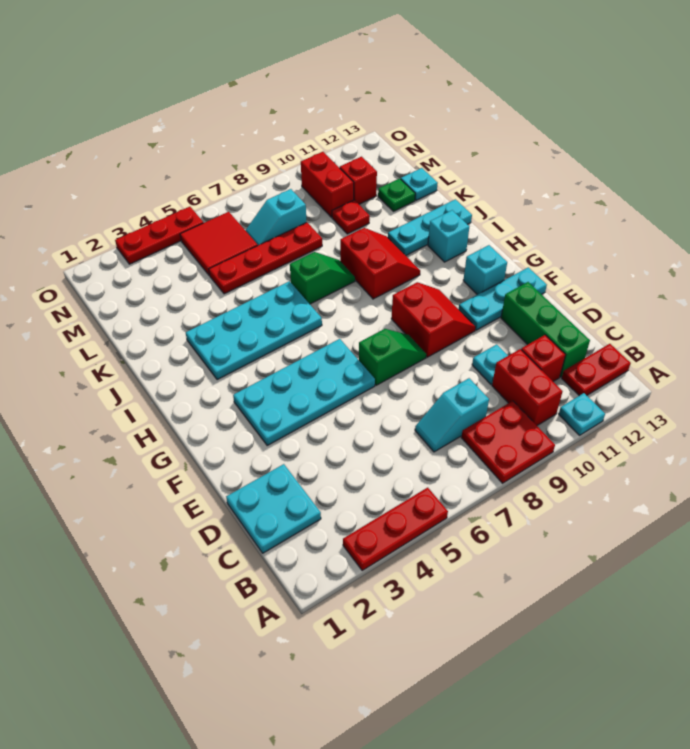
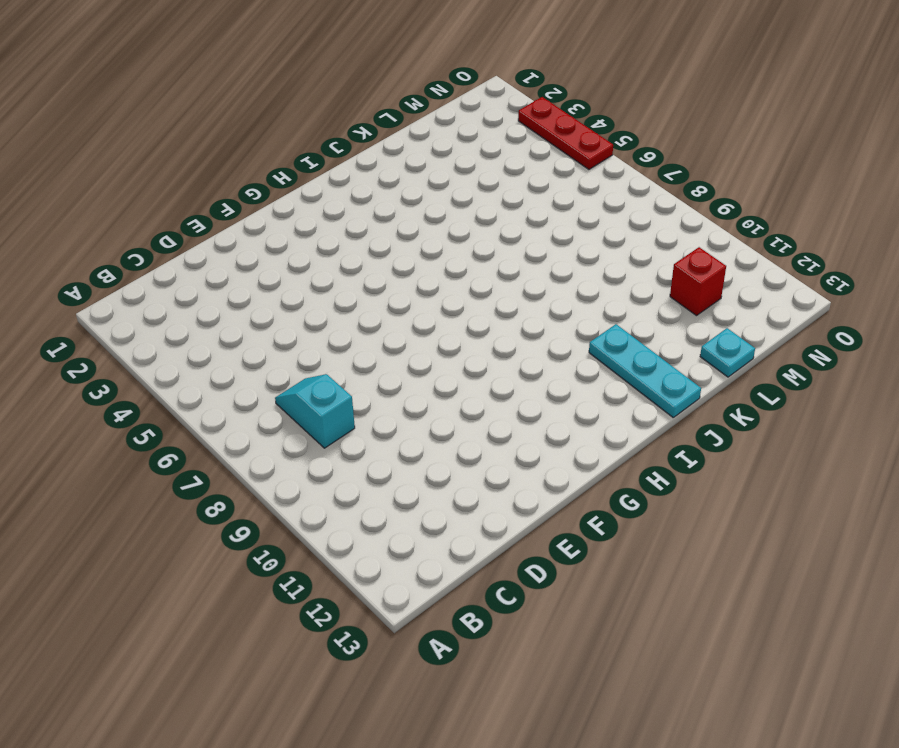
none -> red plate A3:A5 level 1
none -> red plate A8:B9 level 1
none -> cyan plate A11 level 1

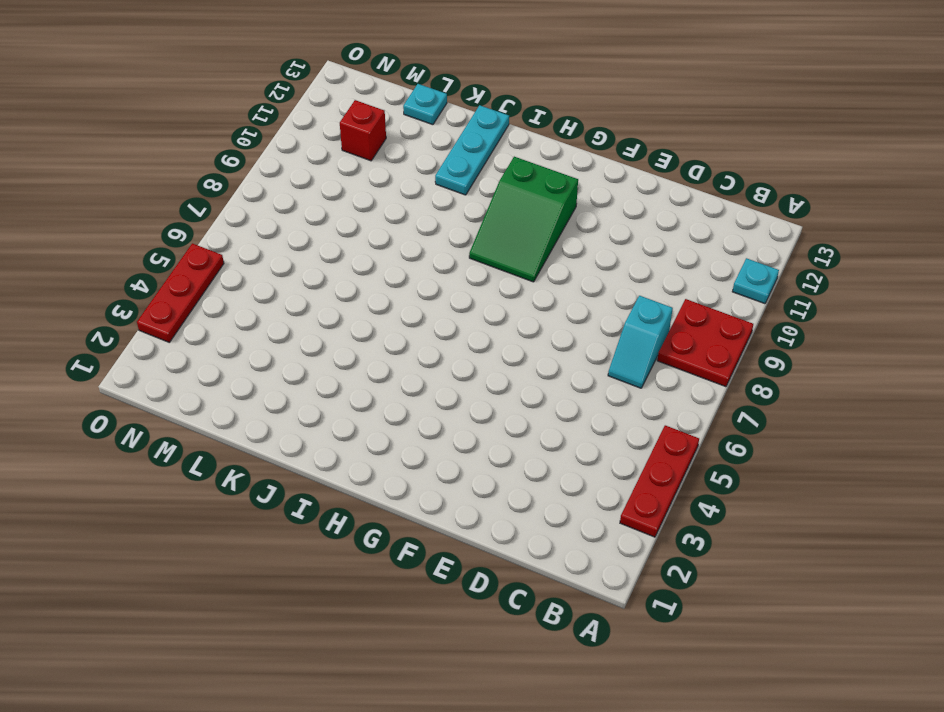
green slope G9:H11 level 1 top 11 -> red slope F9:G10 level 1 top 9
none -> red brick B10:C10 level 1
none -> red plate B12:B13 level 1
none -> cyan plate C1:D2 level 1

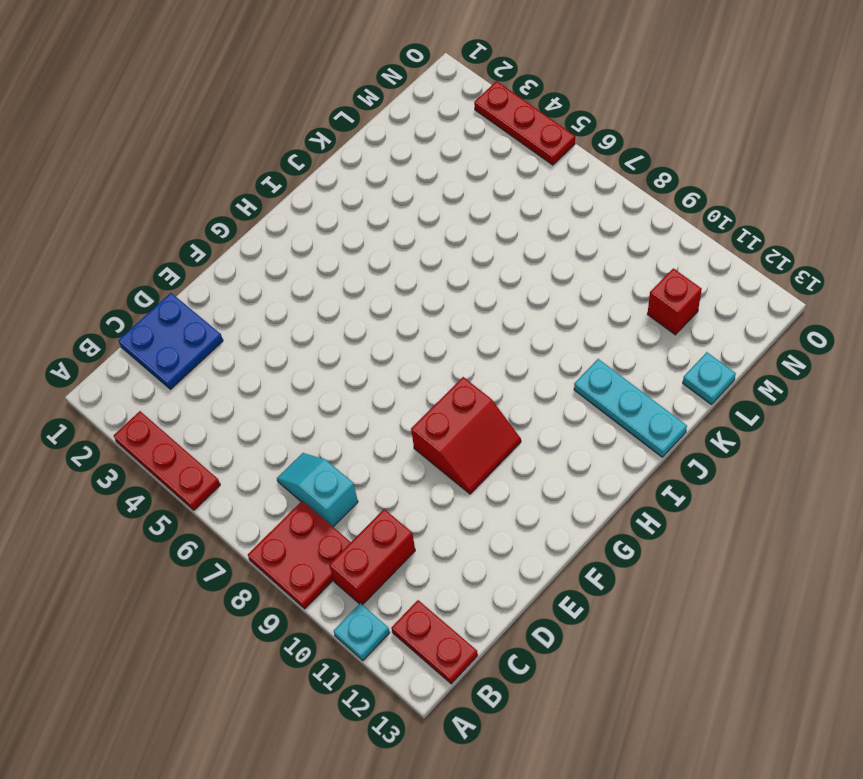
blue plate C1:D2 level 1 -> cyan plate C1:D2 level 1
none -> red brick C11 level 1
none -> green brick C12:E12 level 1
none -> cyan plate D10 level 1

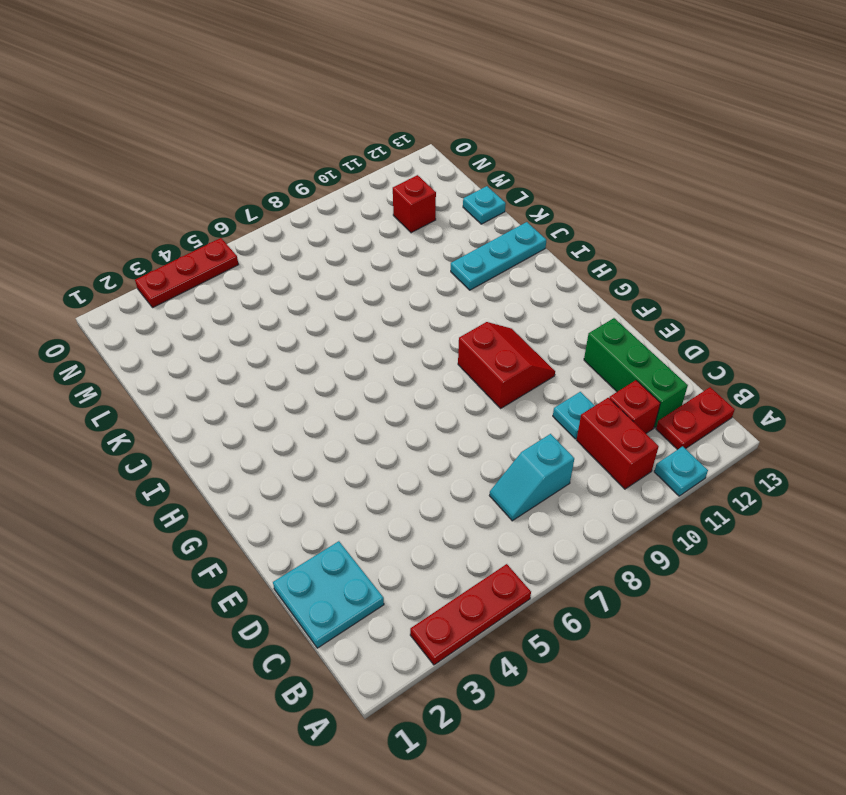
none -> red plate A8:B9 level 1
none -> cyan plate F3:G6 level 1
none -> green slope F7:F8 level 1 top 7

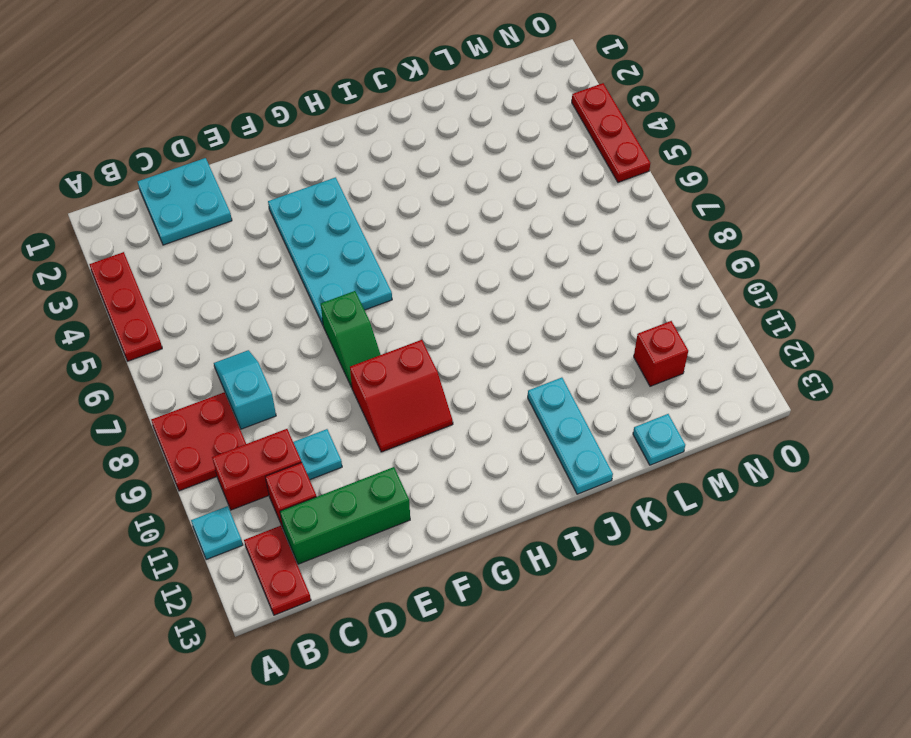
none -> cyan plate F11:F13 level 1
none -> cyan brick G12 level 1
none -> cyan plate I3:J6 level 1

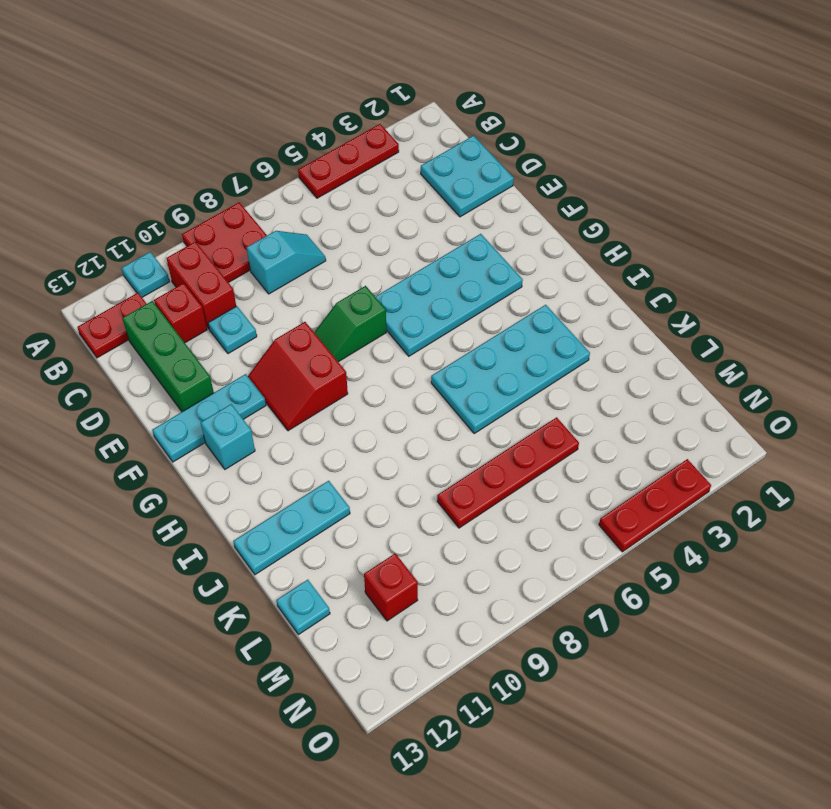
none -> red slope I9:J10 level 1 top 9
none -> cyan brick I12 level 1
none -> green slope J7:J8 level 1 top 7

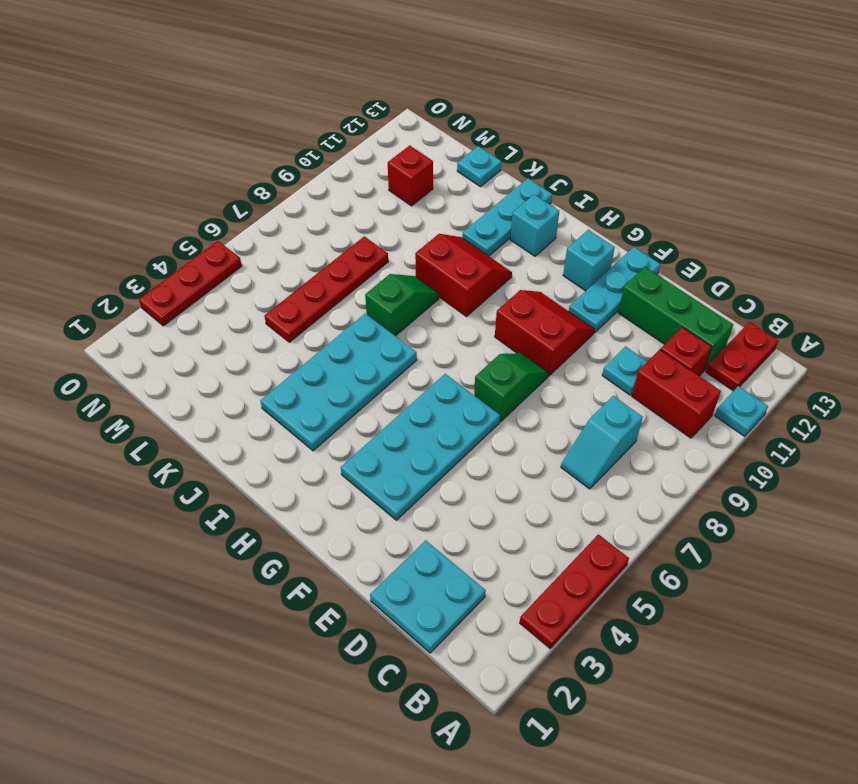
none -> red plate A8:B9 level 1
none -> red plate L10 level 1
none -> green plate L12 level 1

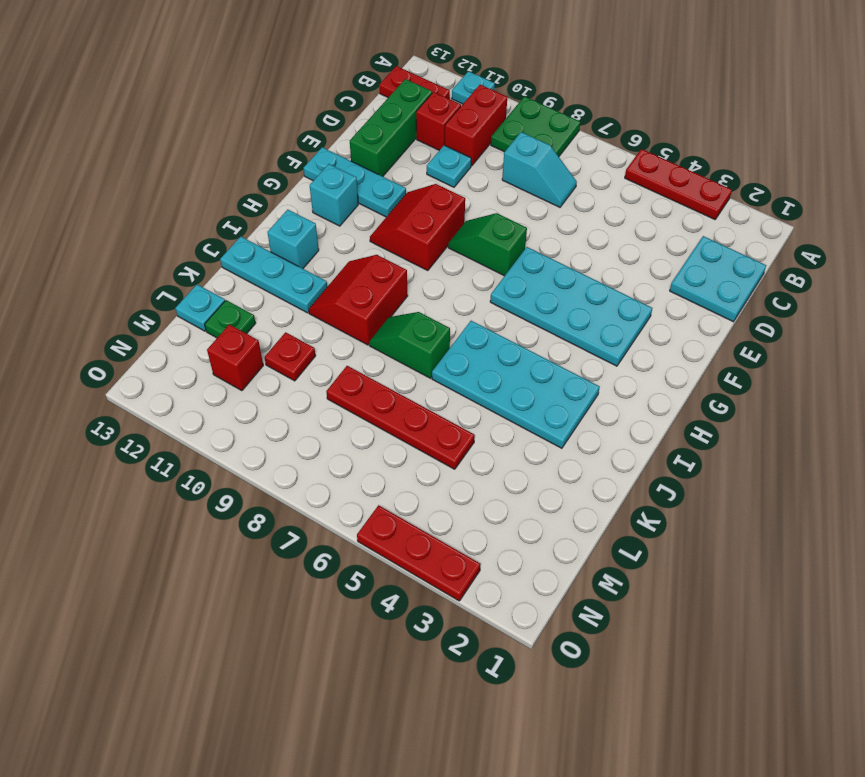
green plate A8:B9 level 1 -> red plate A8:B9 level 1
none -> red tile M5:N6 level 1
none -> cyan slope M7:M8 level 1 top 8
none -> red brick M10:N10 level 1

